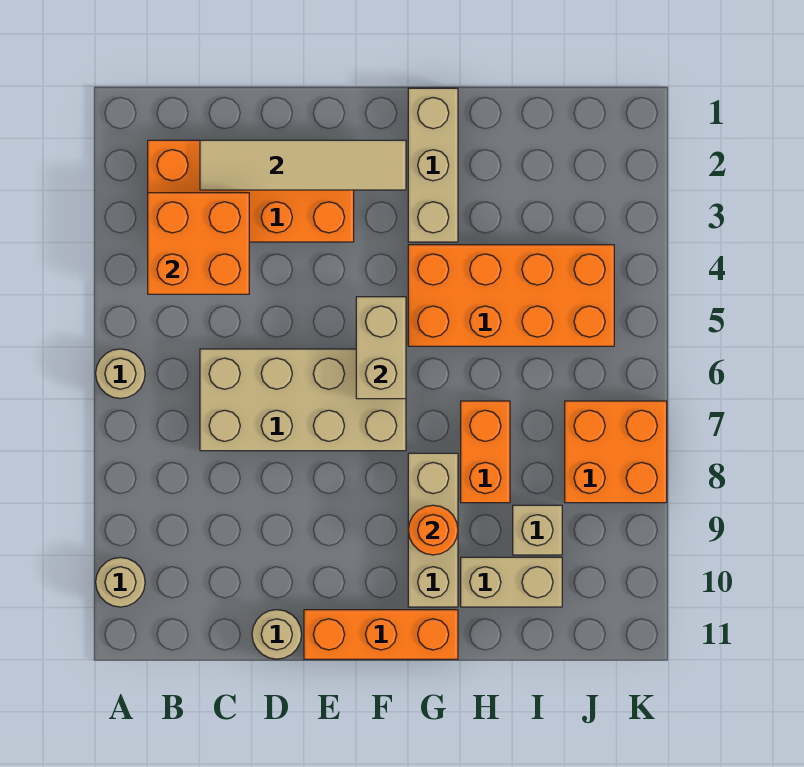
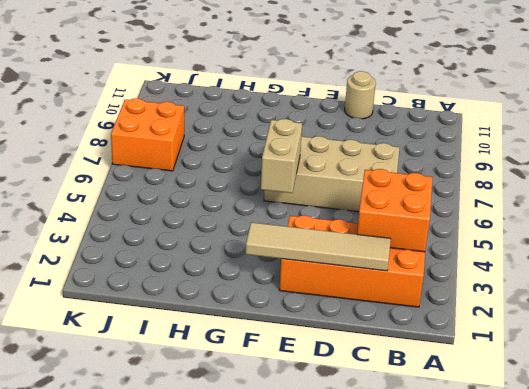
none -> tan round brick A6 level 1
none -> tan round brick A10 level 1
none -> orange brick E11:G11 level 1

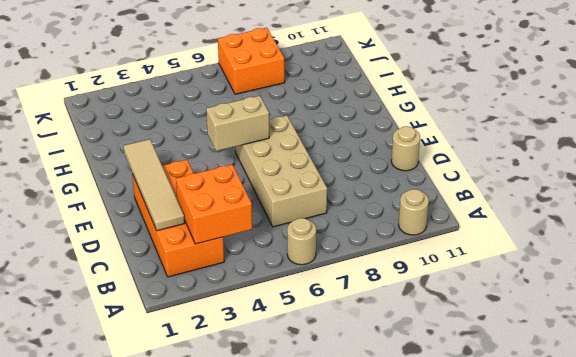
none -> orange brick E11:G11 level 1
none -> tan brick G1:G3 level 1
none -> orange brick G4:J5 level 1

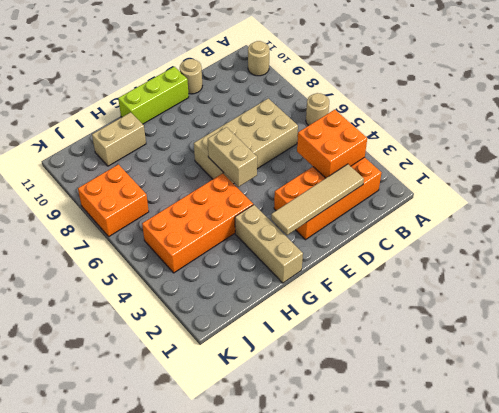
lime brick E11:G11 level 1 -> orange brick E11:G11 level 1
none -> tan brick G8:G10 level 1
none -> orange brick H7:H8 level 1
none -> tan brick I9 level 1

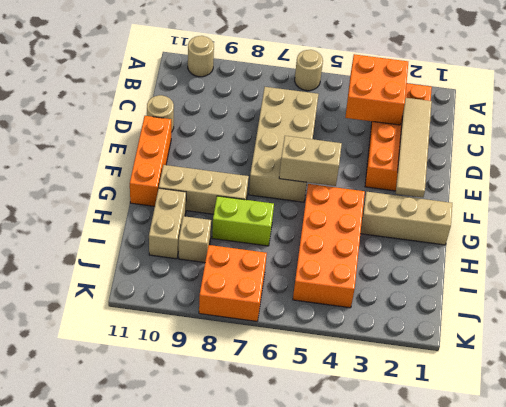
lime brick H7:H8 level 1 -> orange brick H7:H8 level 1
none -> orange round brick G9 level 2

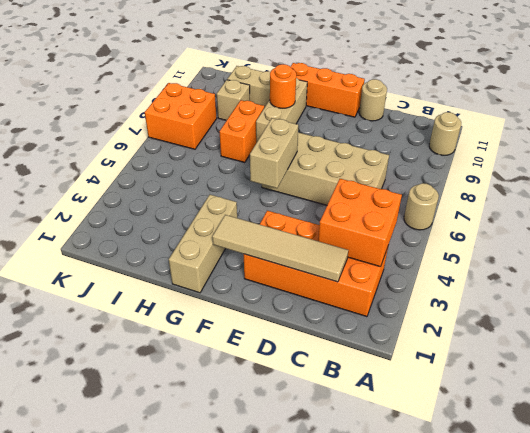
none -> orange brick G4:J5 level 1

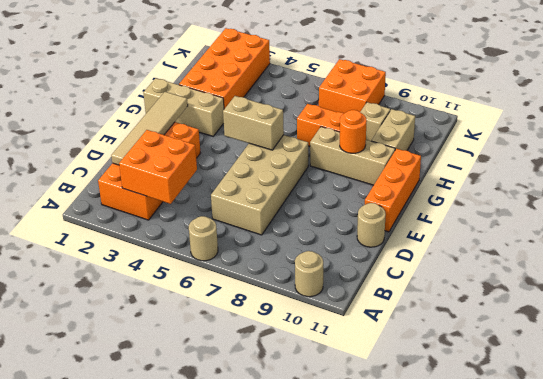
orange brick H2:K3 level 1 -> orange brick G4:J5 level 1

